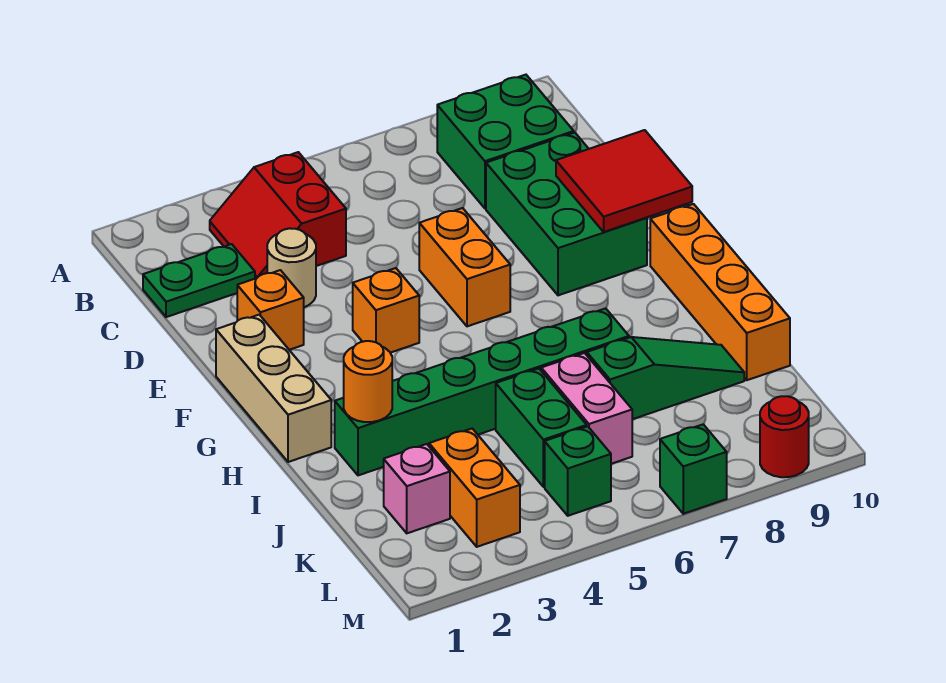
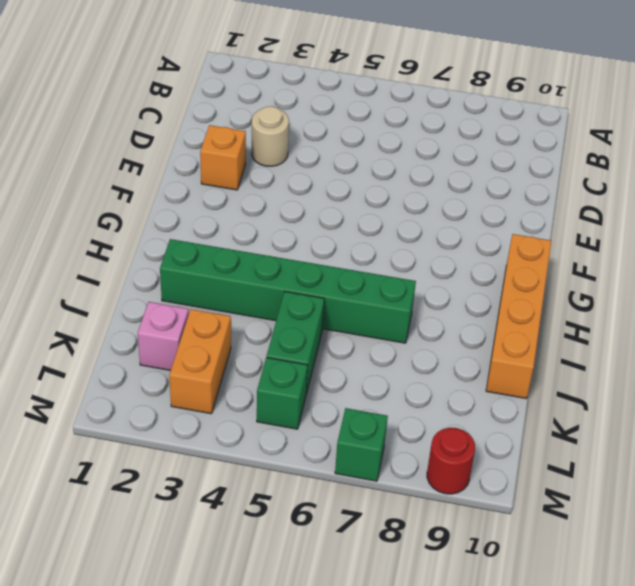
none -> red slope B3:C4 level 1 top 4
none -> green brick B8:C9 level 1
none -> green plate C1:C2 level 1

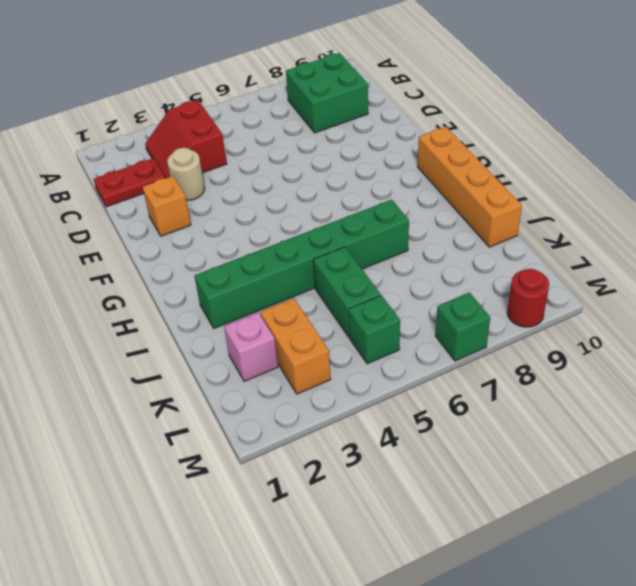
red plate C1:C2 level 1 -> green plate C1:C2 level 1
none -> green brick D8:F9 level 1
none -> orange brick E6:F6 level 1
none -> tan brick F1:H1 level 1

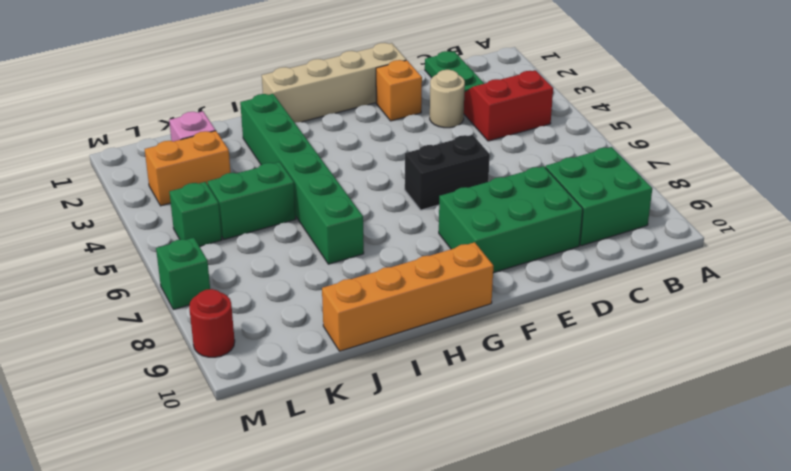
tan brick E1:H1 level 1 -> tan brick F1:H1 level 1
black brick E6:F6 level 1 -> orange brick E6:F6 level 1
none -> orange brick F4 level 1
none -> pink brick J6:K6 level 1
none -> green slope J7:J9 level 1 top 7

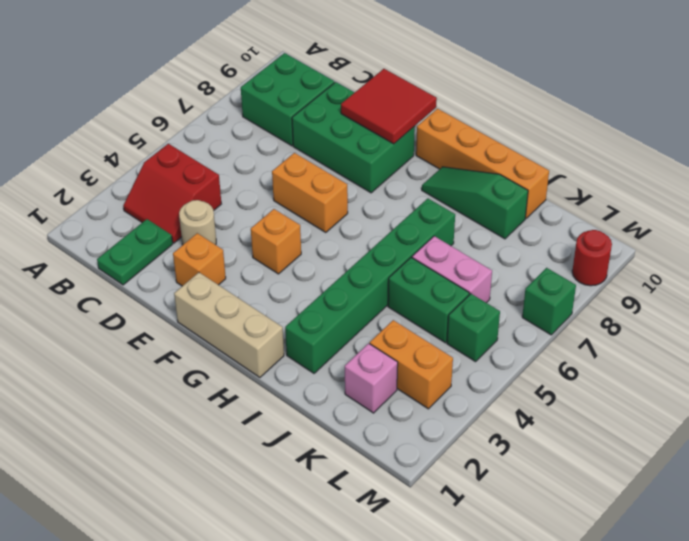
green slope H9:J9 level 1 top J -> green slope J7:J9 level 1 top 7
none -> orange round brick I2 level 2

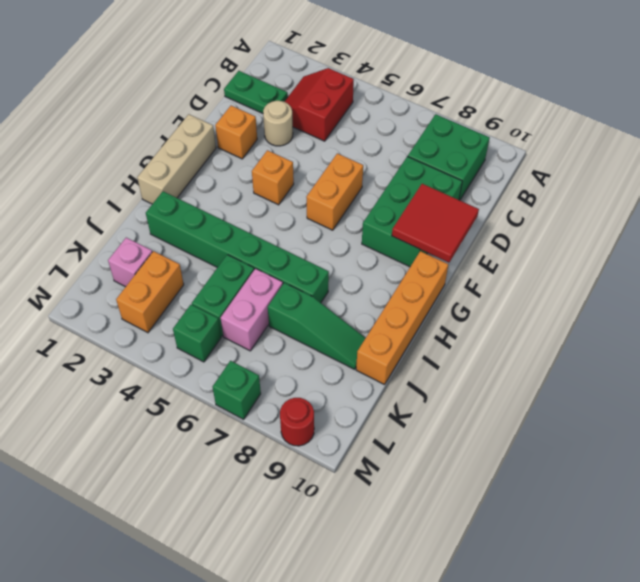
none -> orange round brick I2 level 2

